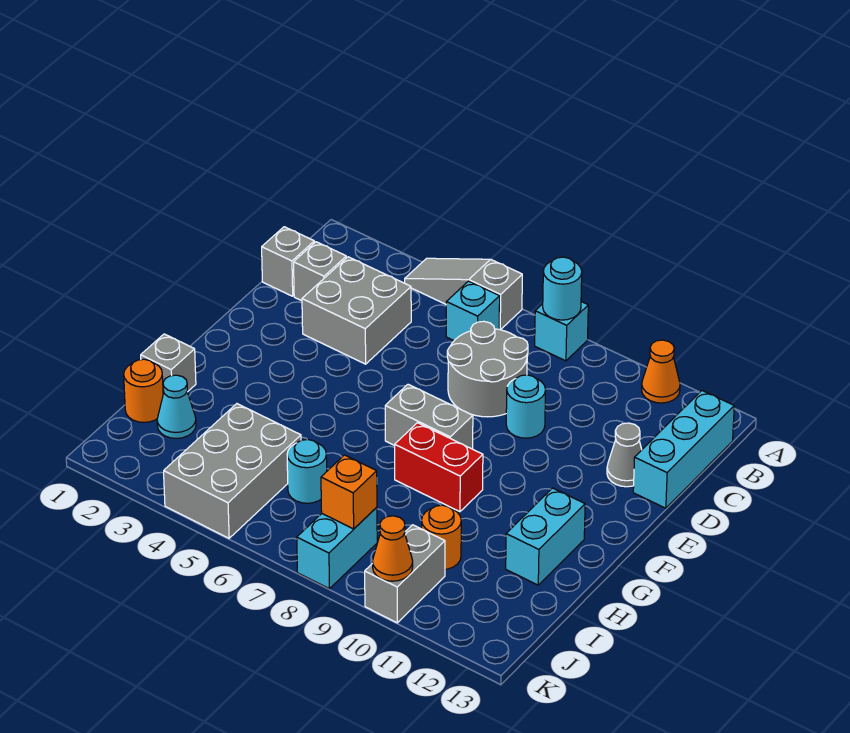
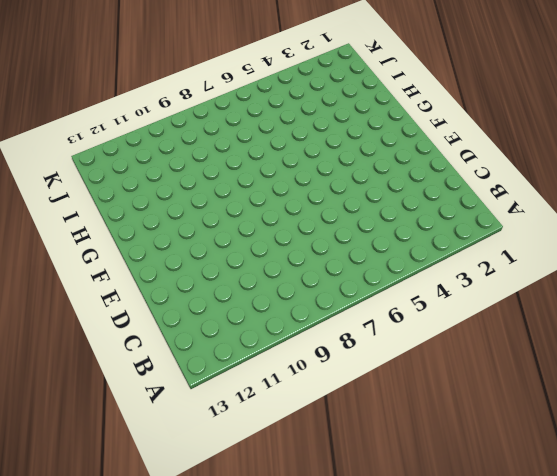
none -> grey slope A4:A6 level 1 top 6
none -> cyan brick A8 level 1
none -> orange cone A11 level 1

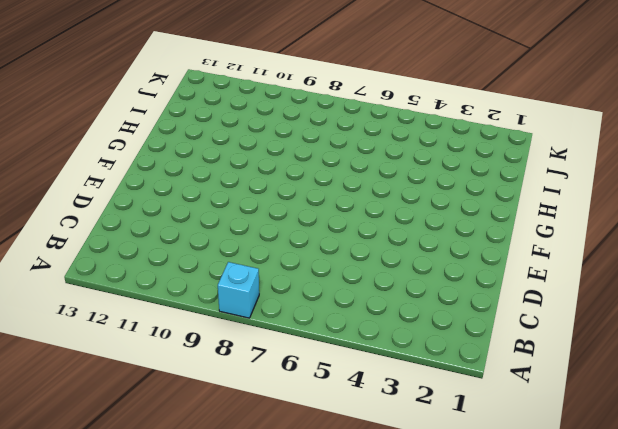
none -> grey slope A4:A6 level 1 top 6
none -> orange cone A11 level 1
none -> cyan brick B6 level 1

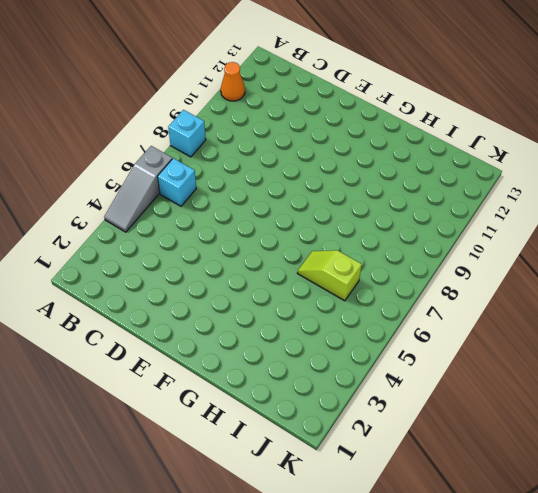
lime slope H6:I6 level 1 top I -> cyan round brick I6 level 1
none -> cyan brick B13:D13 level 1
none -> grey brick C1 level 1
none -> grey brick C2 level 1

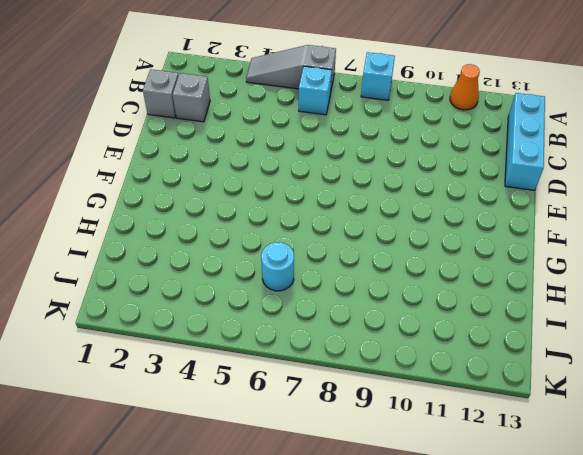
none -> grey brick C3:D4 level 1
none -> grey round brick C7:D8 level 1
none -> cyan round brick D9 level 1

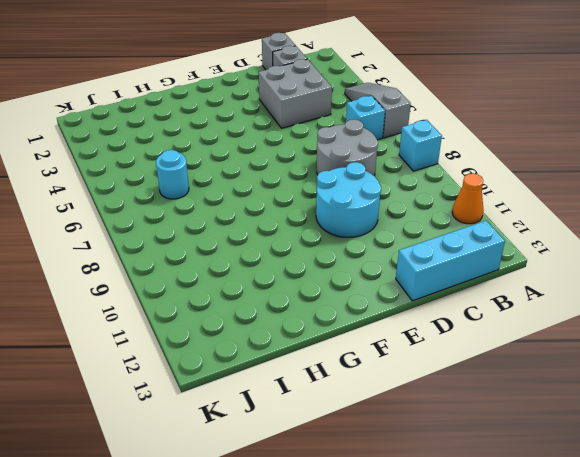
cyan round brick D9:E10 level 1 -> cyan round brick D9 level 1
none -> grey cone D12 level 1
none -> grey brick F7:F8 level 1
none -> red brick G8:G9 level 1

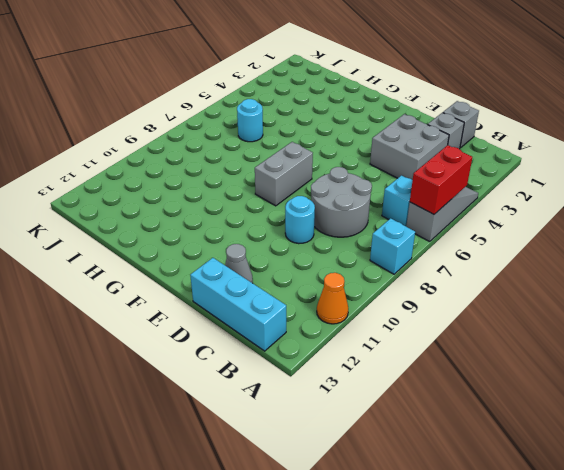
red brick A5:A6 level 2 -> red brick G8:G9 level 1
none -> cyan brick G12:H12 level 1
none -> grey brick H1 level 1
none -> orange round brick I1 level 1

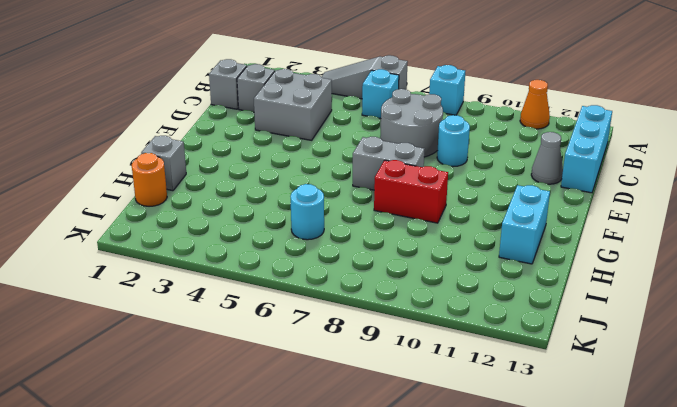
none -> cyan cone I2 level 1
none -> grey brick I4:K5 level 1
none -> orange round brick I10 level 1

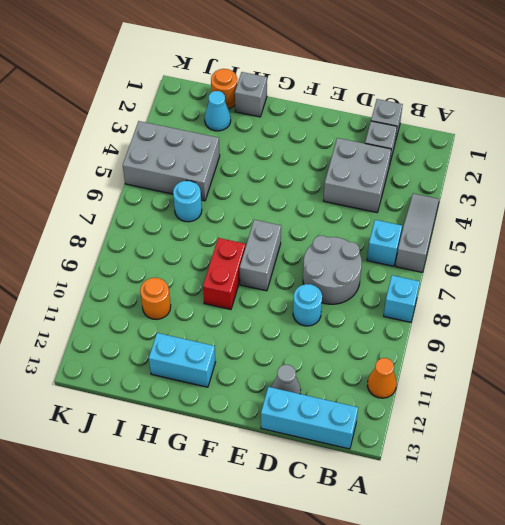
none -> cyan brick J8:K8 level 1
none -> grey brick J10:K10 level 1
none -> cyan round brick A8 level 2

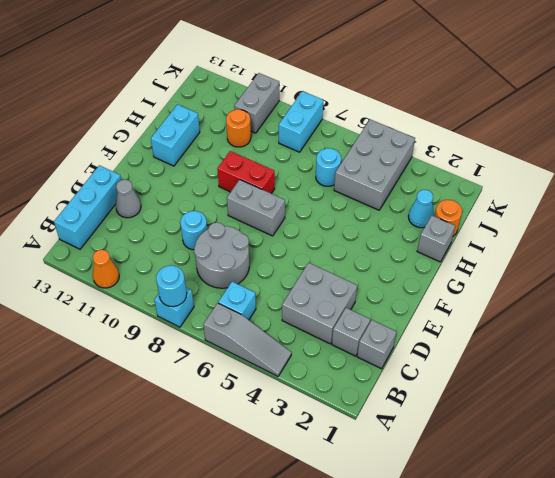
none -> orange brick J8 level 2
none -> orange cone K10 level 2

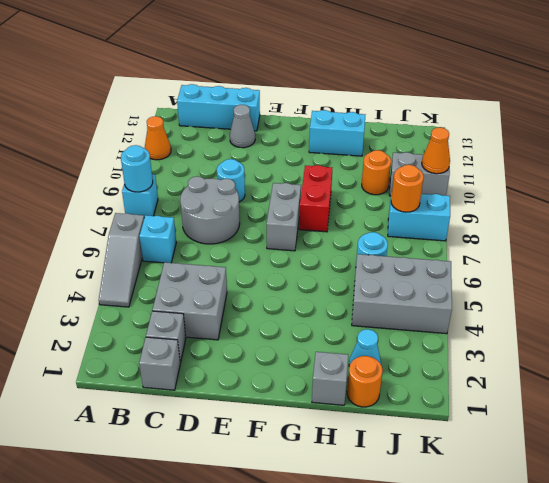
orange round brick J8 level 2 -> orange brick J8 level 2

